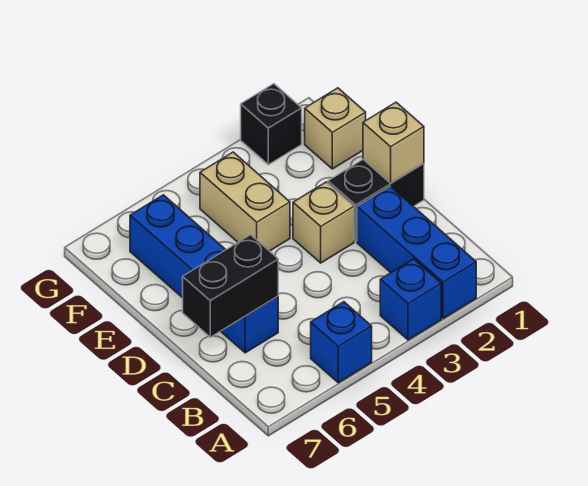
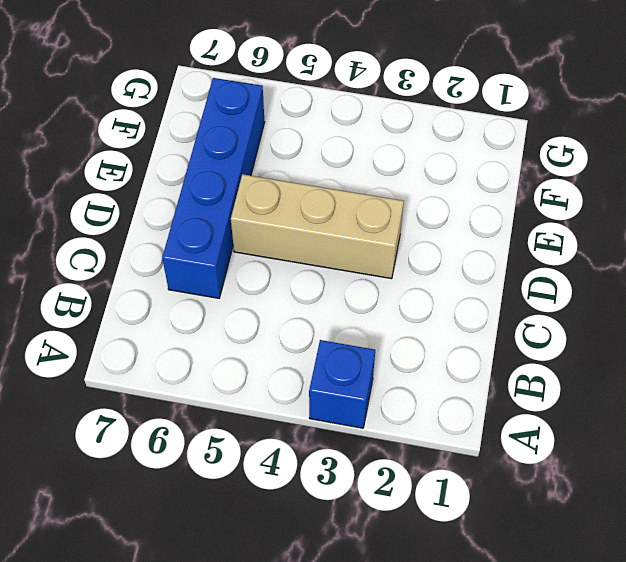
tan brick D3:D5 level 1 -> tan brick D3 level 1
none -> blue brick A2:C2 level 1
none -> blue brick A5 level 1

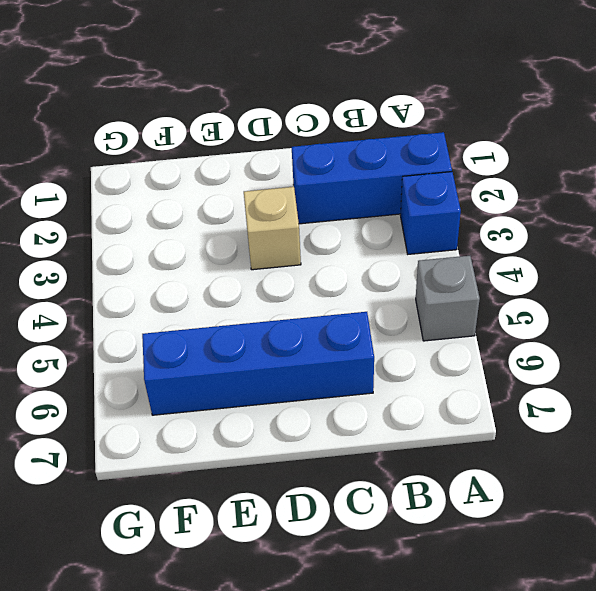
grey brick A5 level 1 -> blue brick A5 level 1
none -> black brick D1:D2 level 1
none -> tan brick E4:F4 level 1

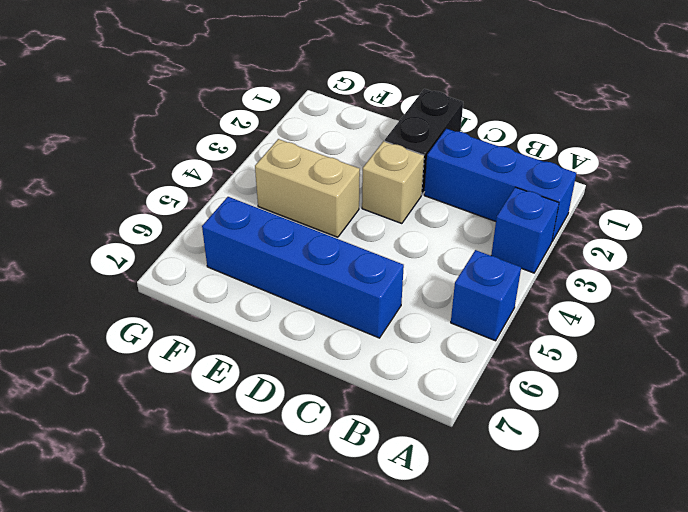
none -> tan brick F1 level 1
none -> black brick G2 level 1

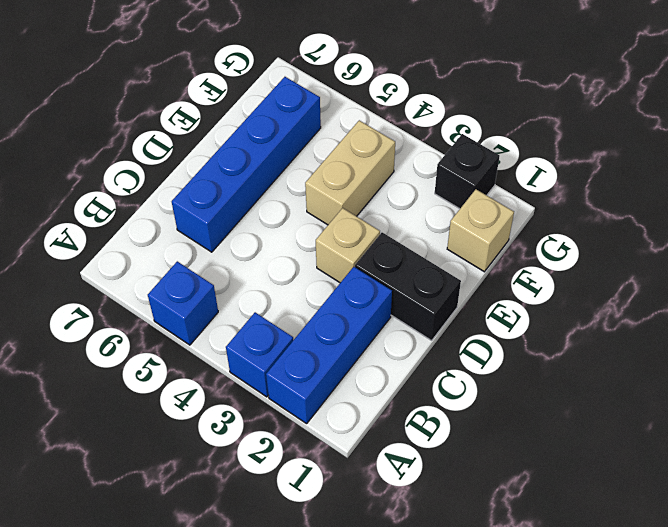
none -> black brick C6:C7 level 2
none -> tan brick D1 level 2

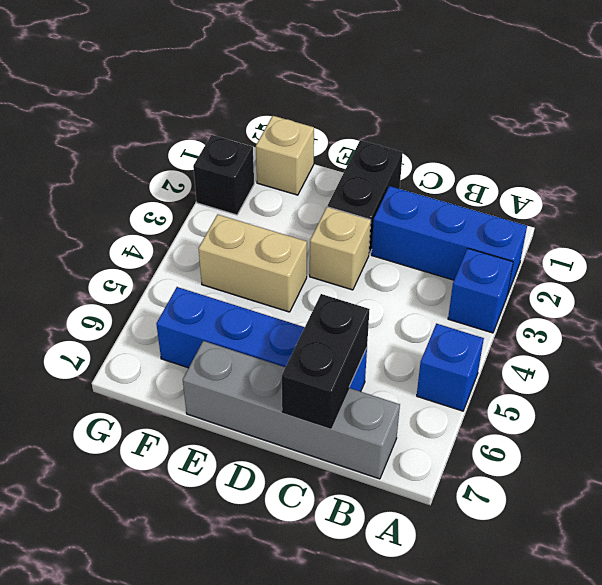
grey brick B7:E7 level 1 -> none
none -> tan brick D1 level 2

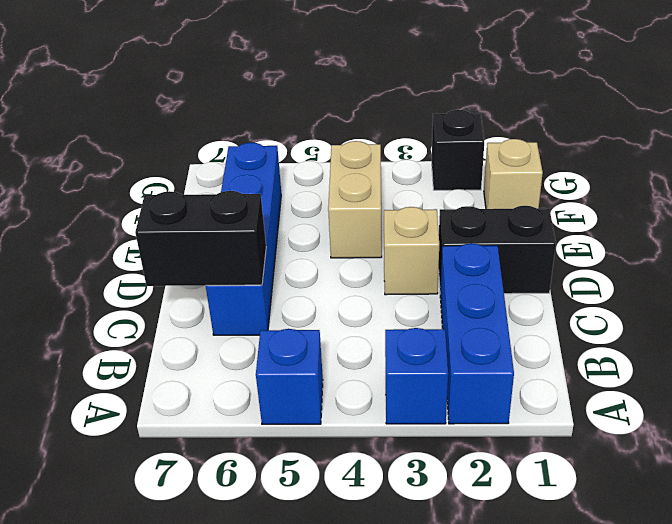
none -> tan brick D1 level 2

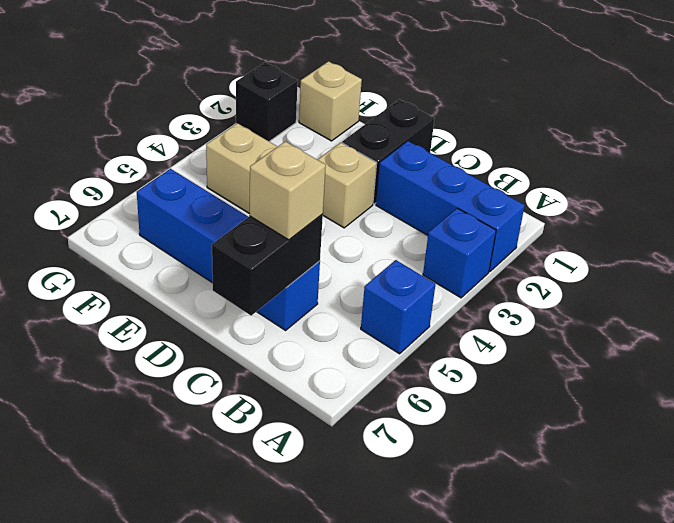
tan brick C6 level 3 -> tan brick D1 level 2

